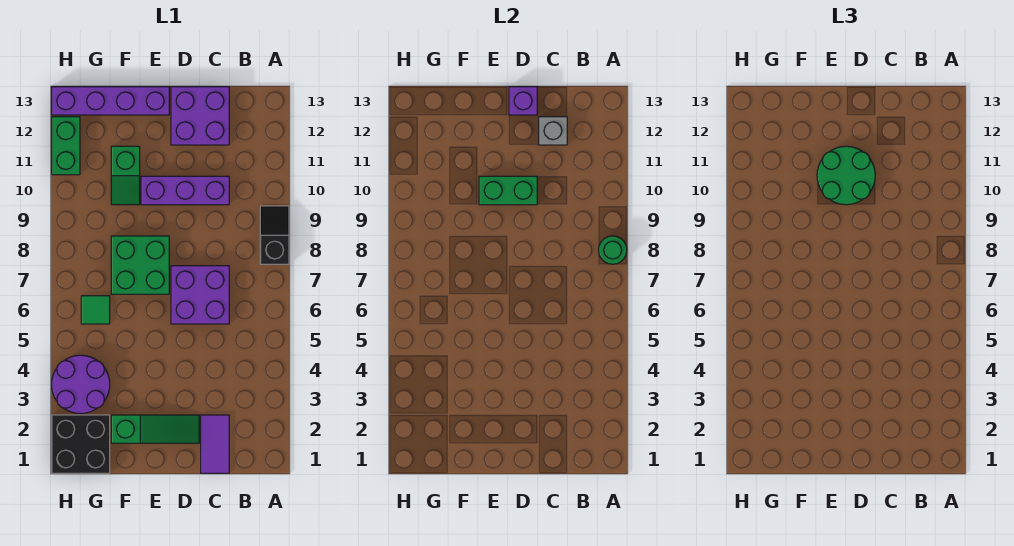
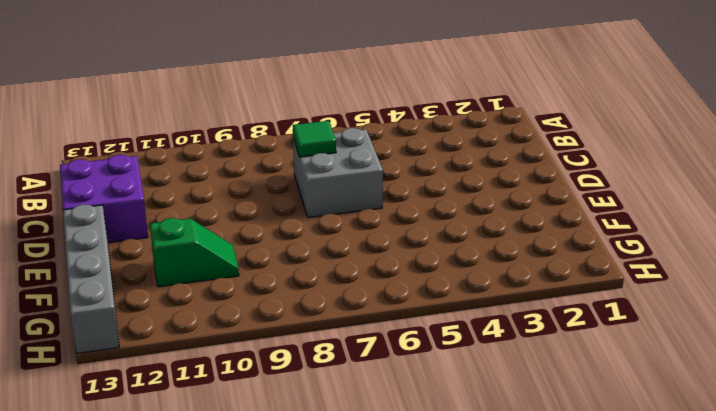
grey brick C6:D7 level 1 -> purple brick C6:D7 level 1
green tile C7 level 2 -> green tile G6 level 1
grey brick E13:H13 level 1 -> purple brick E13:H13 level 1
none -> black slope A8:A9 level 1 top 8
none -> purple tile C1:C2 level 1
none -> purple brick C10:E10 level 1

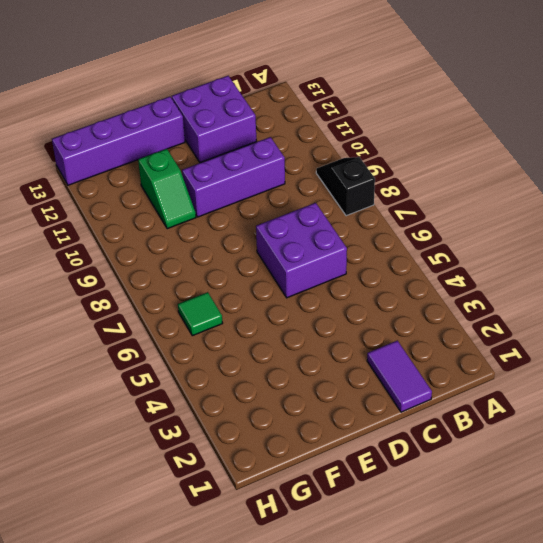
none -> green slope D2:F2 level 1 top F
none -> green brick E7:F8 level 1
none -> black brick G1:H2 level 1

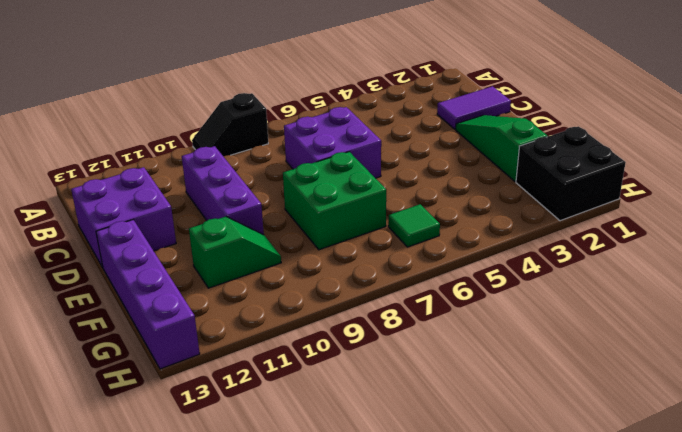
none -> purple round brick G3:H4 level 1
none -> green brick H11:H12 level 1
none -> green round brick A8 level 2

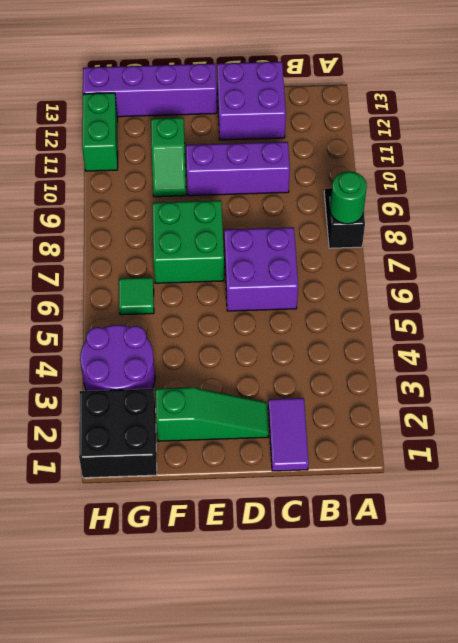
none -> grey brick C12 level 2
none -> green brick D10:E10 level 2
none -> purple brick D13 level 2

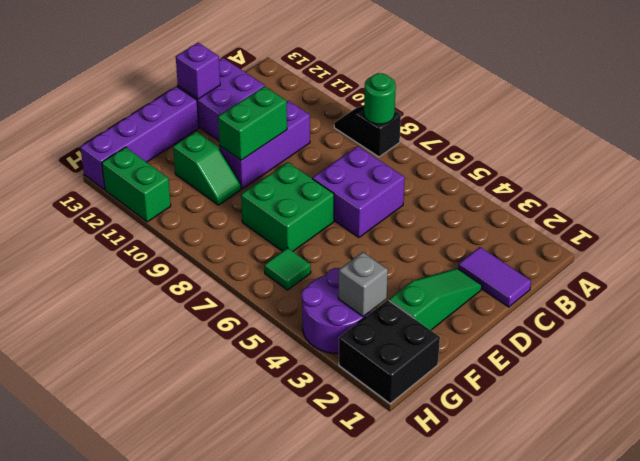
grey brick G3 level 2 -> grey brick C12 level 2
none -> green round brick D10:E11 level 3

